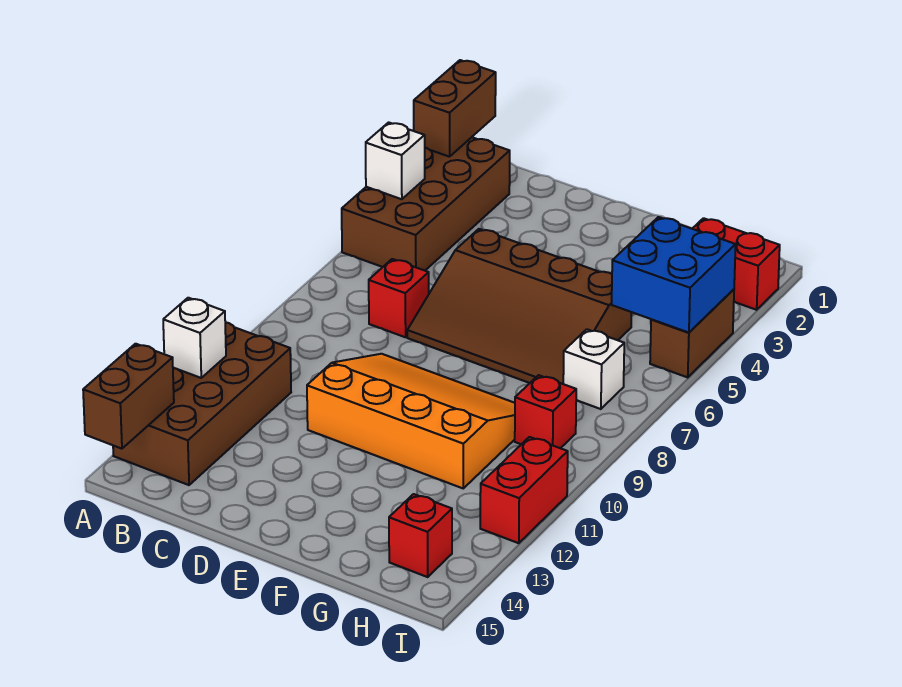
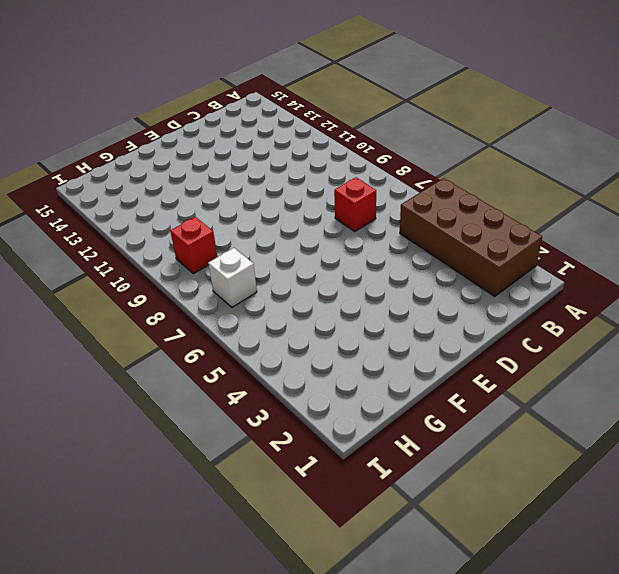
none -> brown brick A11:B14 level 1
none -> brown slope D5:G7 level 1 top 5
none -> orange slope D9:G11 level 1 top 11

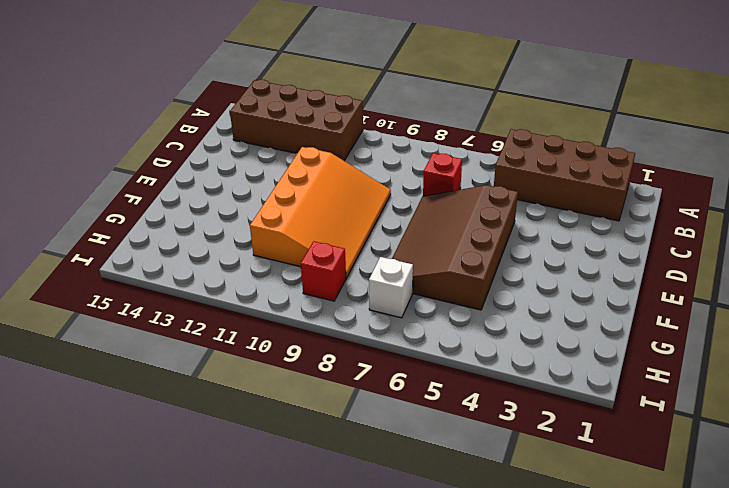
none -> red brick H2:I2 level 1
none -> red brick H14 level 1
none -> brown brick I4:I5 level 1

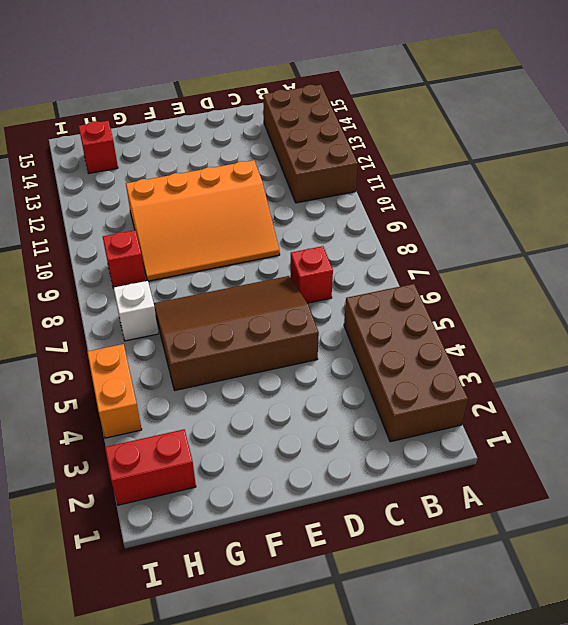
orange brick I4:I5 level 1 -> brown brick I4:I5 level 1
none -> red brick I11:I12 level 1
none -> brown brick A1:A2 level 2
none -> white brick A4 level 2

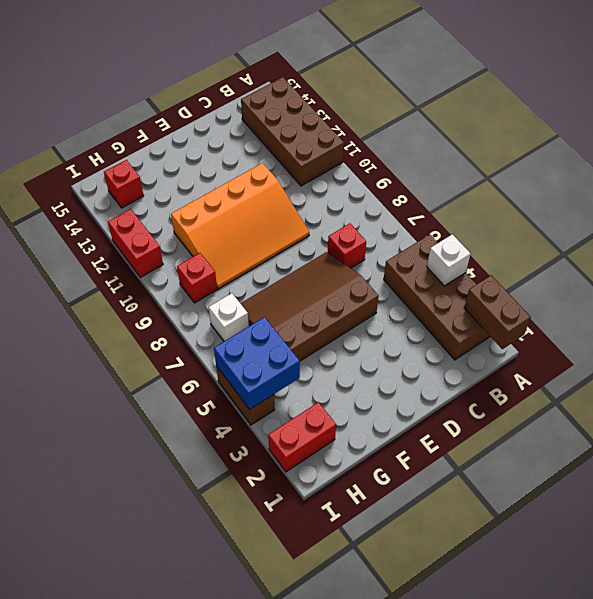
none -> white brick A12 level 2
none -> brown brick A14:A15 level 2

